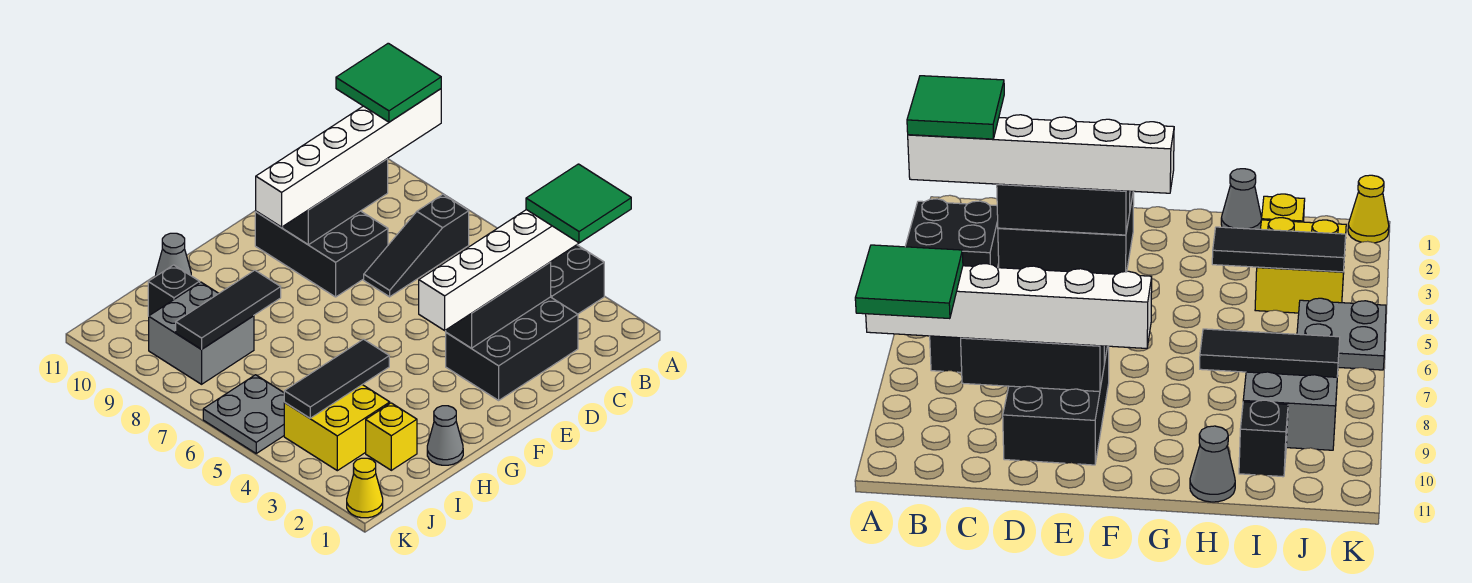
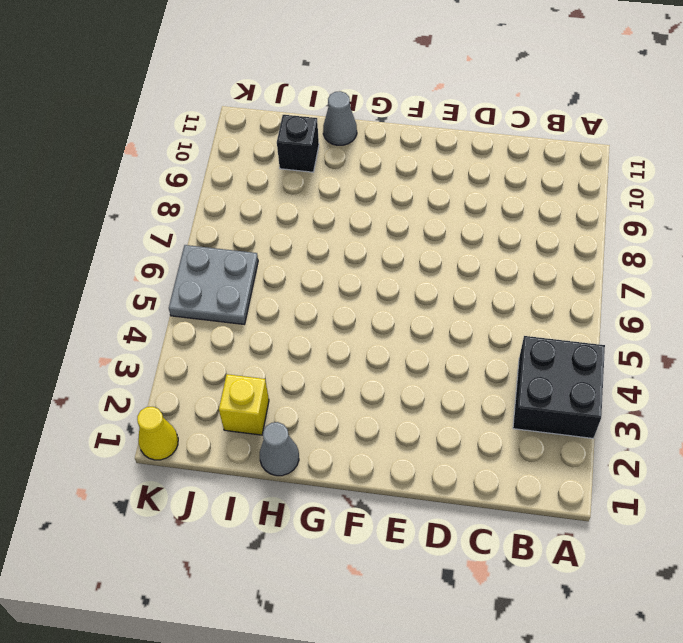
none -> black slope B7:D7 level 1 top B
none -> black brick C2:E3 level 1
none -> black brick D8:E10 level 1

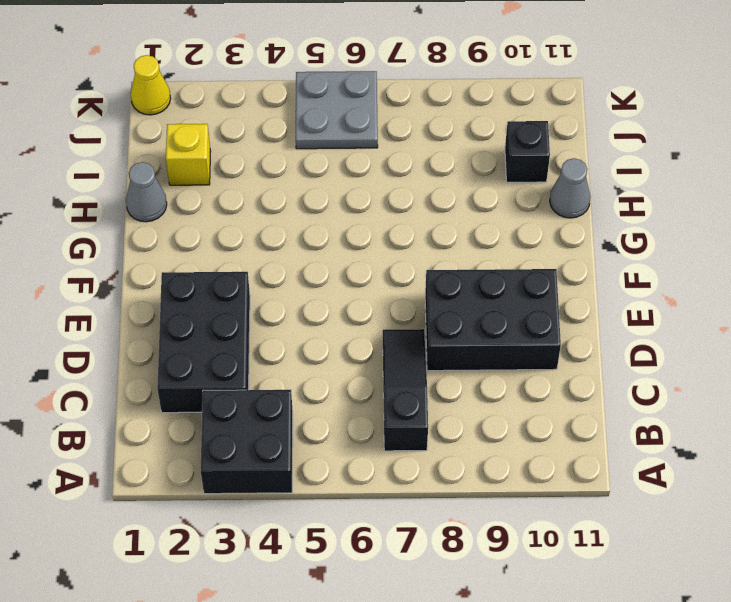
none -> yellow brick I3:J4 level 1
none -> grey brick I8:J9 level 1
none -> black brick C3:E3 level 2

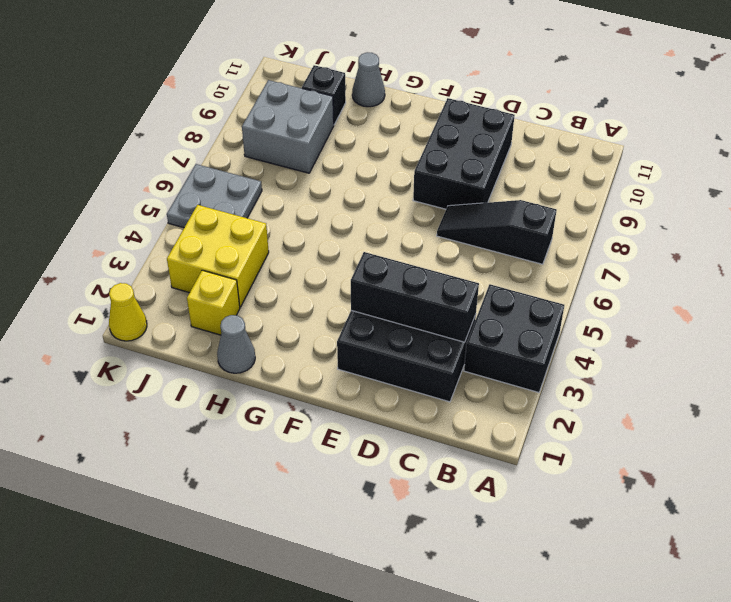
none -> black brick C9:E9 level 2
none -> black tile H4:J4 level 2
none -> black tile H8:J8 level 2

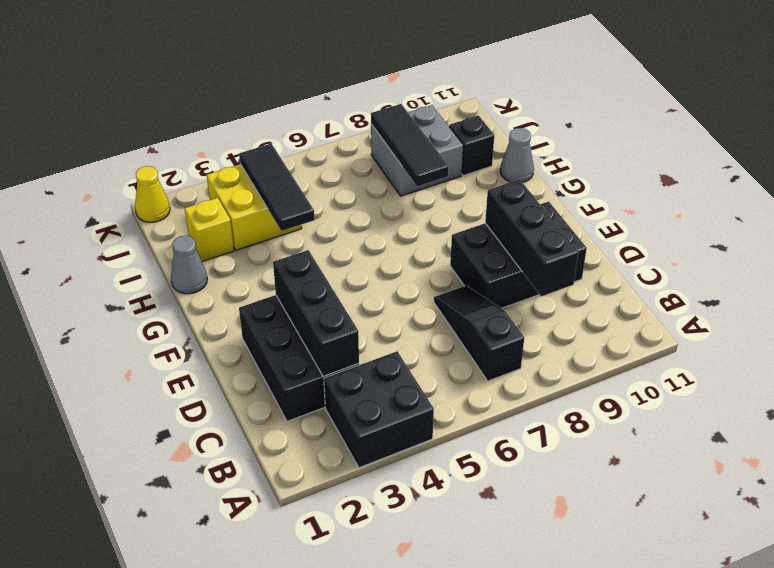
none -> grey plate J5:K6 level 1
none -> white brick A3:F3 level 3
none -> white brick A9:F9 level 3

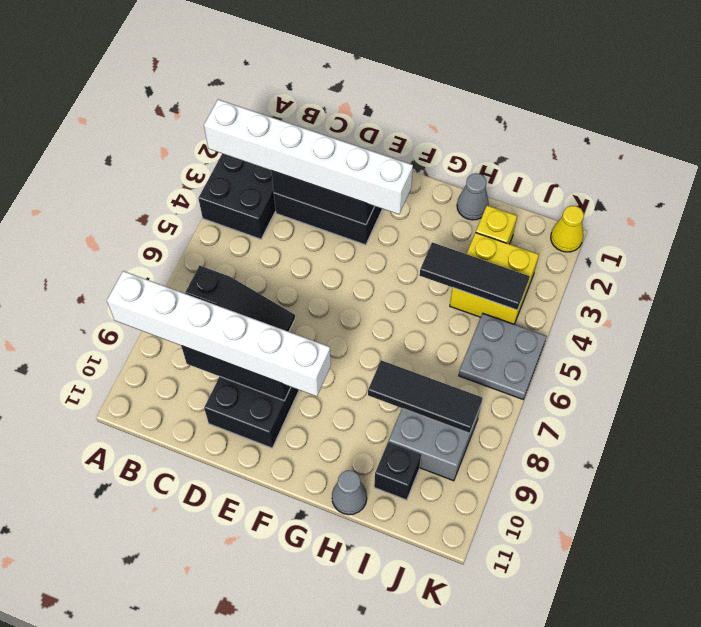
none -> green tile A2:B3 level 4
none -> green tile A9:B10 level 4

